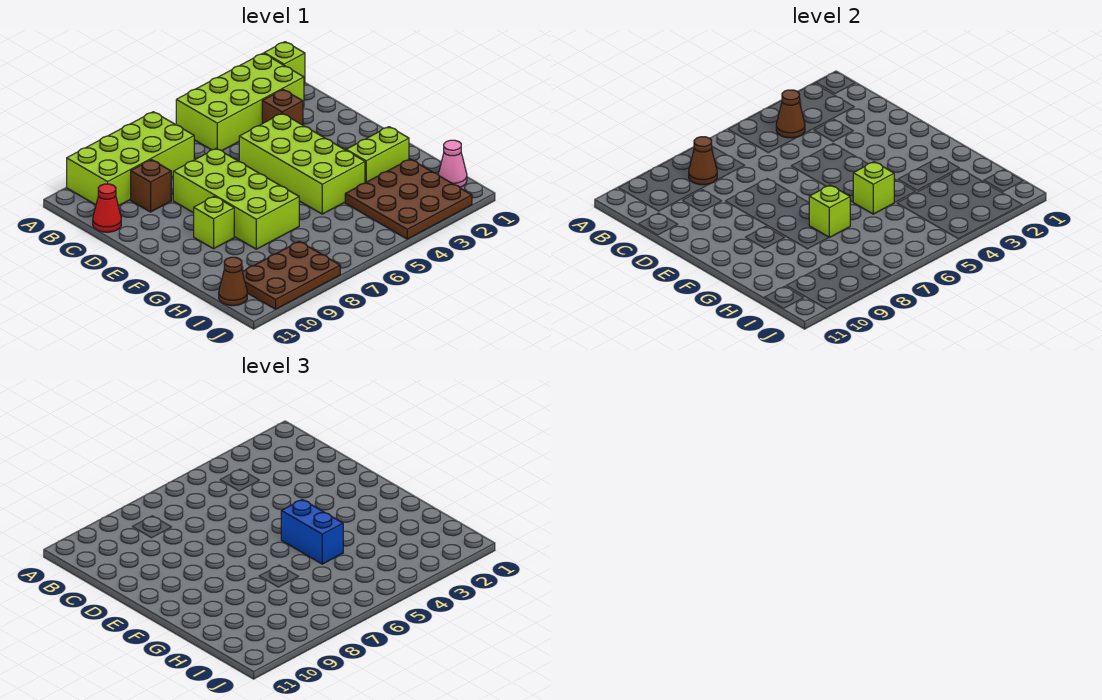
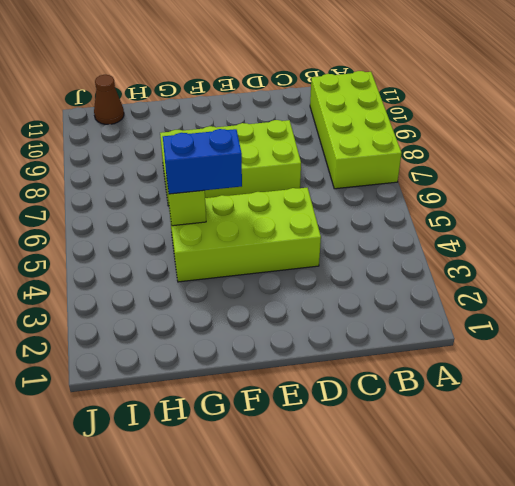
none -> lime brick A1 level 1
none -> lime brick A2:B5 level 1
none -> brown brick C3 level 1

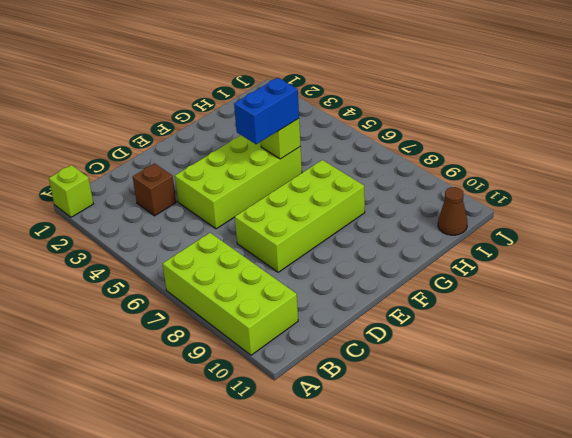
none -> lime brick A2:B5 level 1
none -> brown brick C9 level 1
none -> red cone C11 level 1

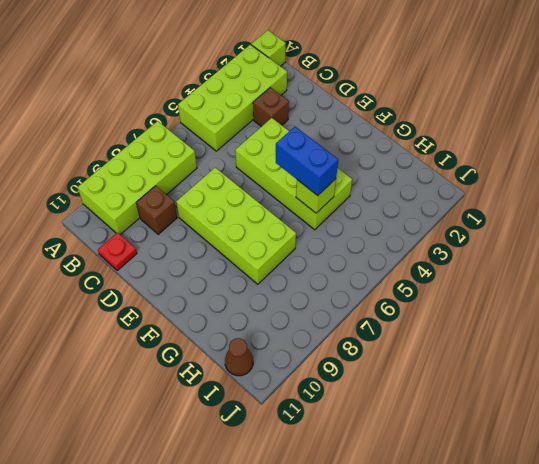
red plate C11 level 1 -> red cone C11 level 1
none -> lime brick F9 level 1
none -> lime brick G2:G3 level 1
none -> brown plate H2:J4 level 1

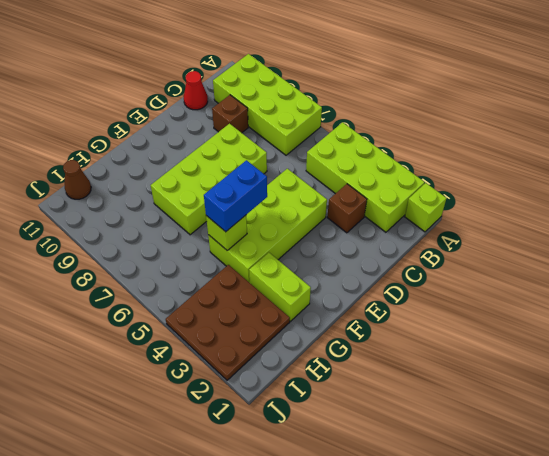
none -> lime brick F9 level 1
none -> pink cone I1 level 1
none -> brown plate I8:J10 level 1

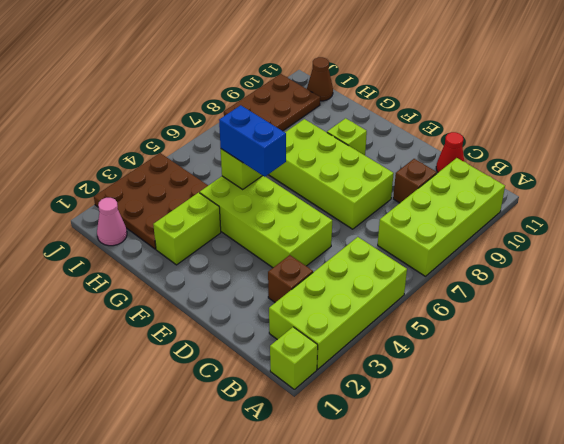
none -> brown cone B4 level 2
none -> brown cone B8 level 2
none -> lime brick G7 level 2

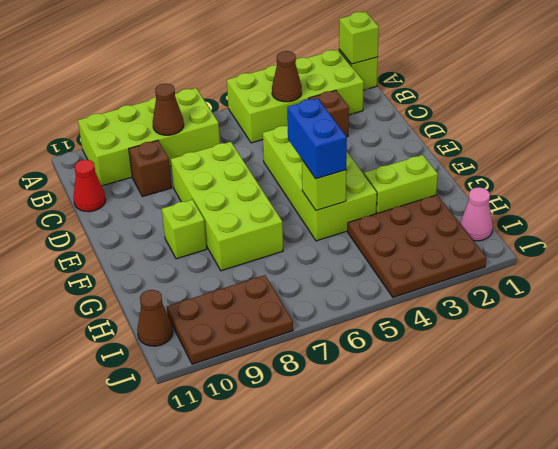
lime brick A1 level 2 -> lime brick G7 level 2

